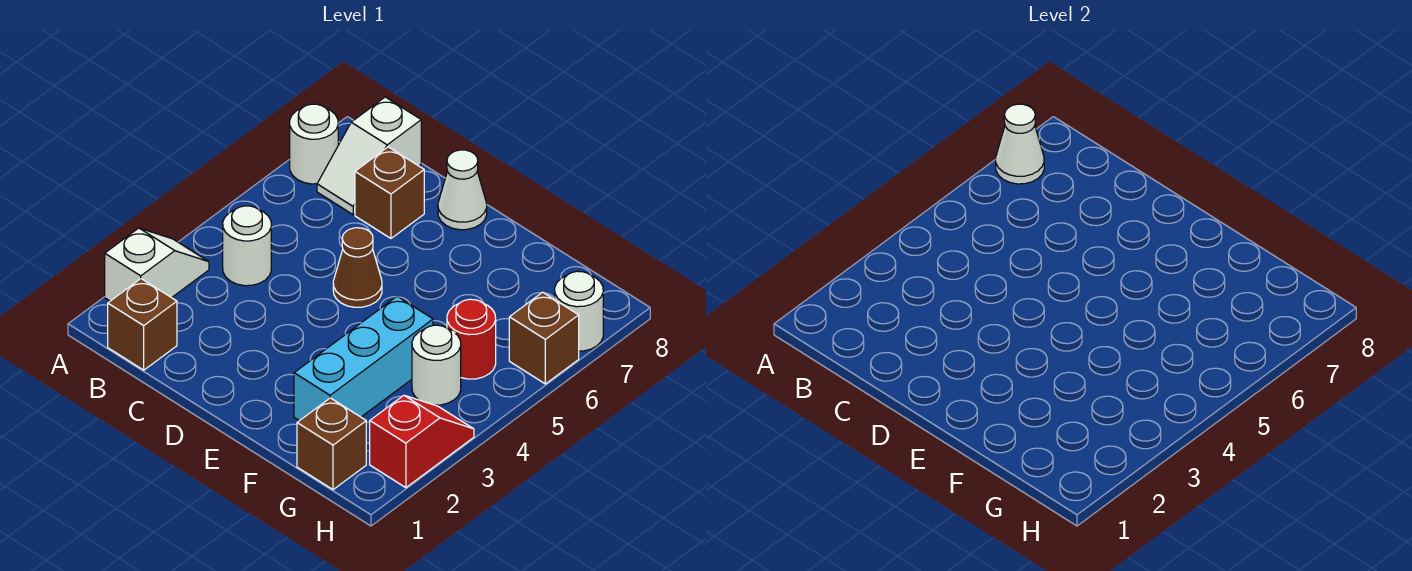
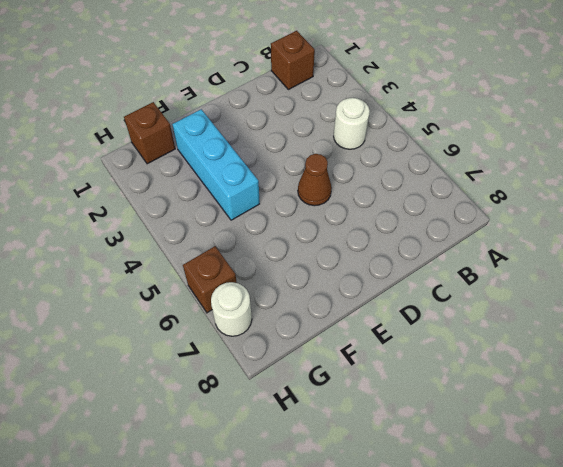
none -> white slope A2:A3 level 1 top 2
none -> white round brick A7 level 1
none -> white slope B7:B8 level 1 top 8

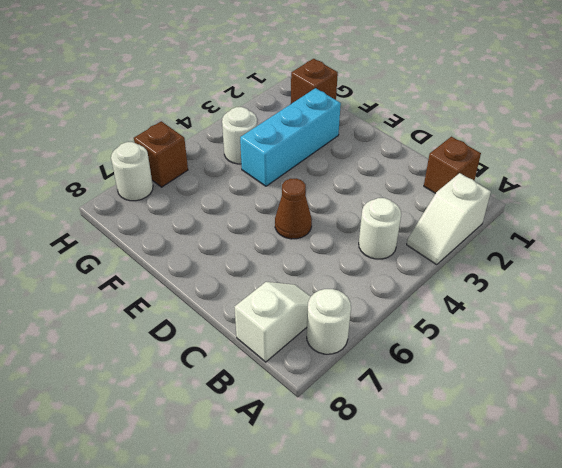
none -> brown brick C7 level 1
none -> white cone D8 level 1
none -> red round brick G5 level 1

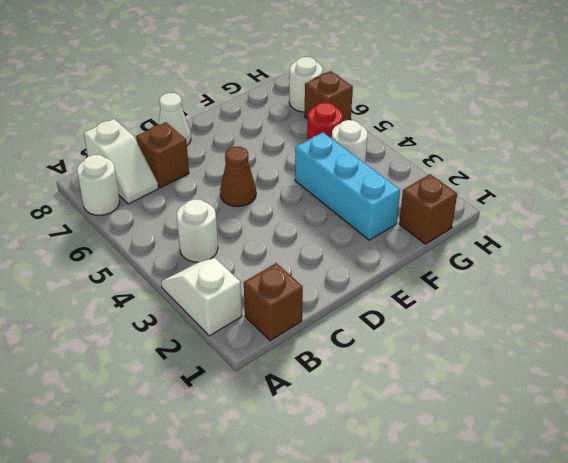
none -> red slope H2:H3 level 1 top 2
none -> white cone A7 level 2

